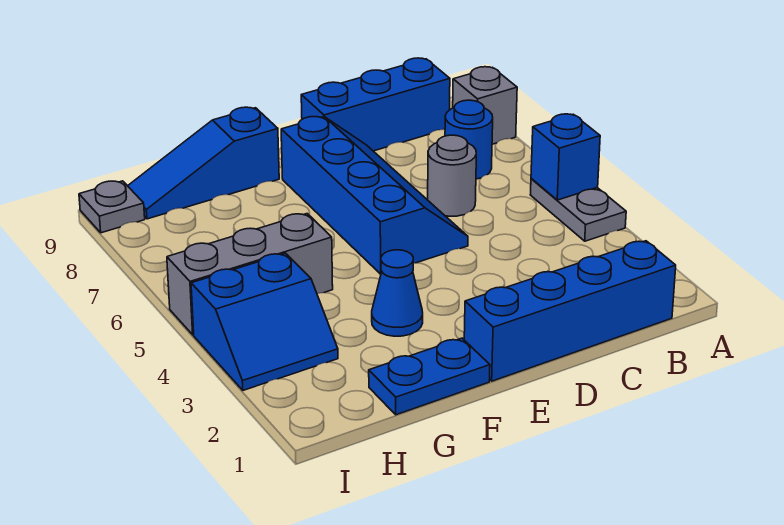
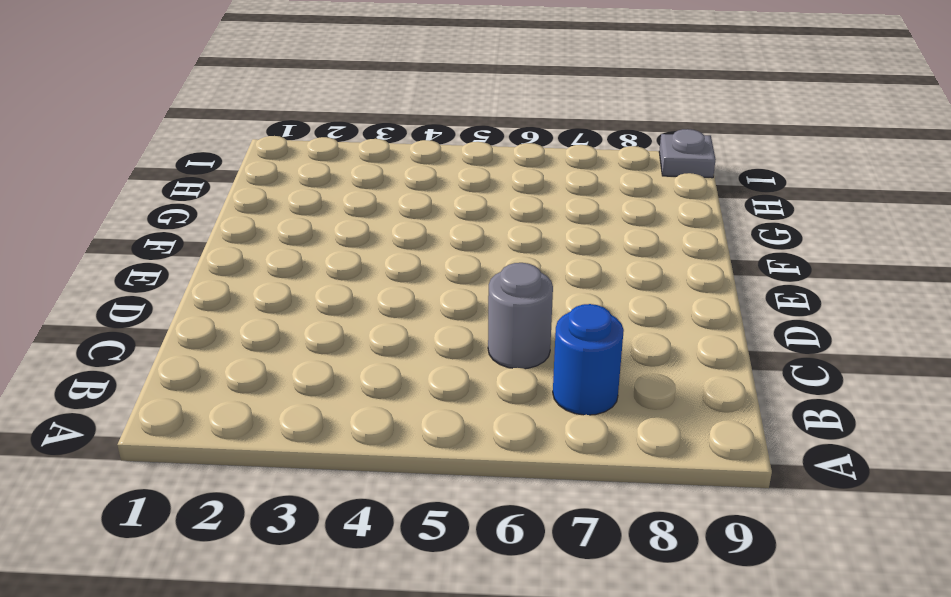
none -> grey plate A4:A5 level 1
none -> grey brick A8 level 1
none -> blue brick B1:E1 level 1

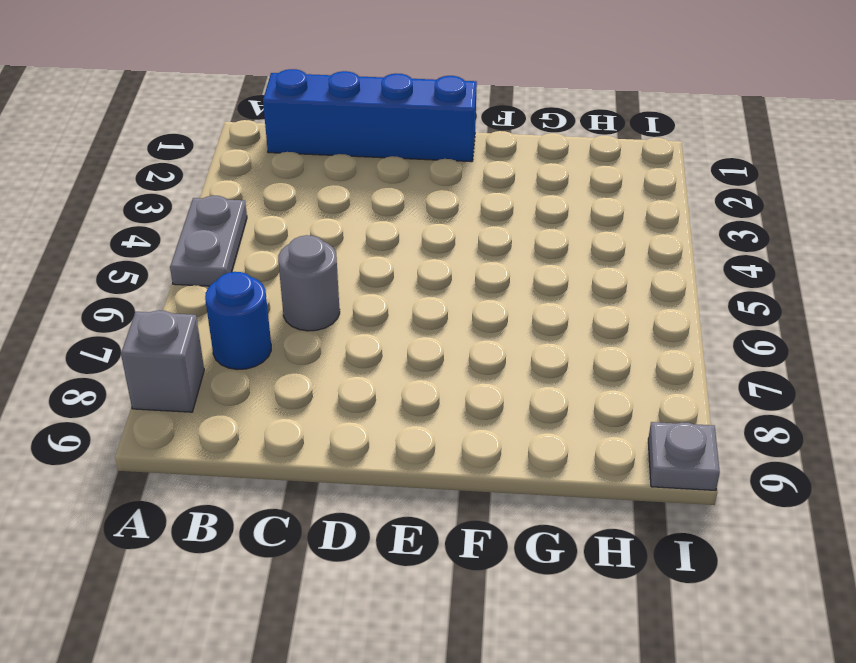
none -> blue brick B9:D9 level 1
none -> blue slope D5:E8 level 1 top E
none -> blue plate F1:G1 level 1

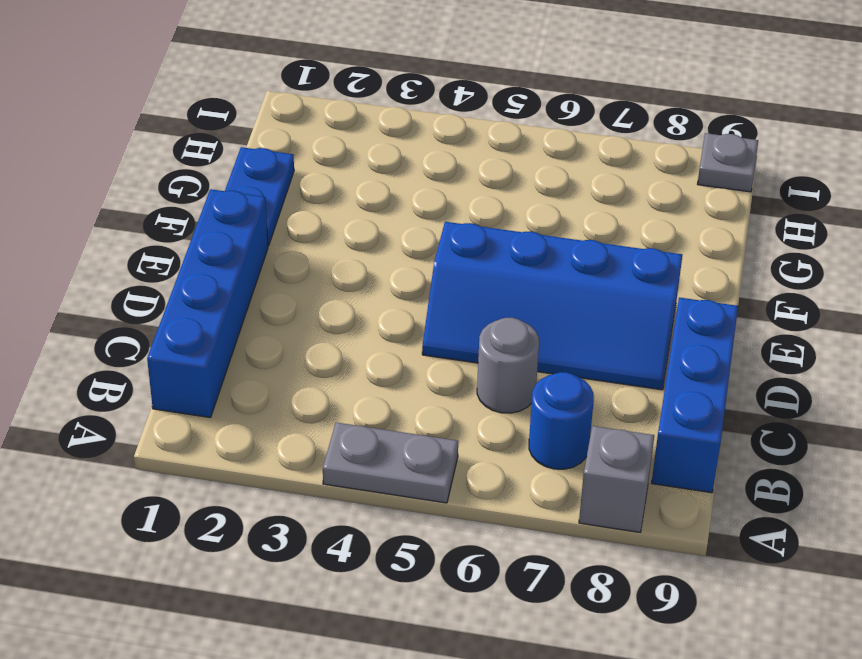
none -> blue cone F3 level 1
none -> blue slope F9:H9 level 1 top F
none -> grey brick G5:I5 level 1

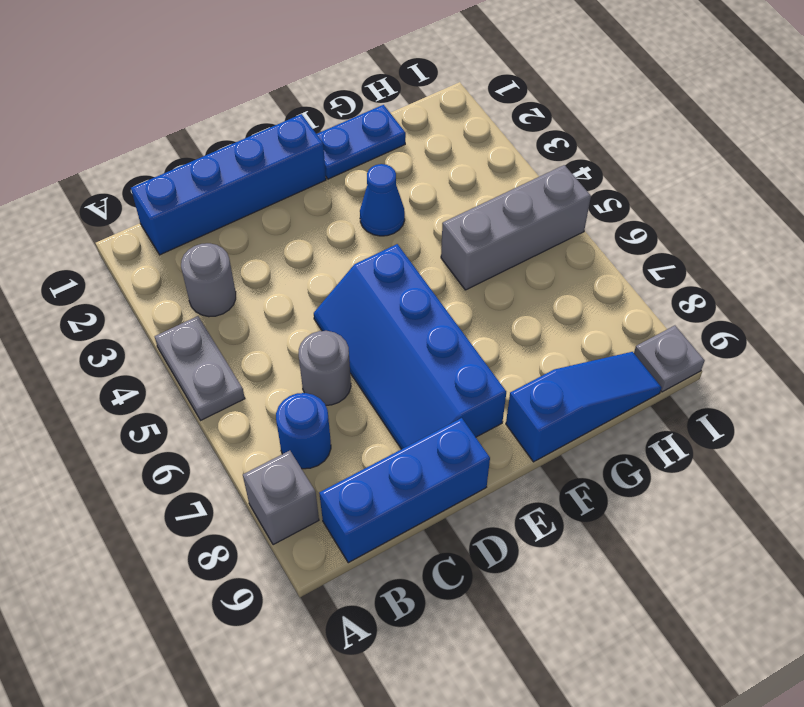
grey round brick B3 level 1 -> none
none -> blue slope H3:I4 level 1 top 4
none -> blue brick A5 level 2

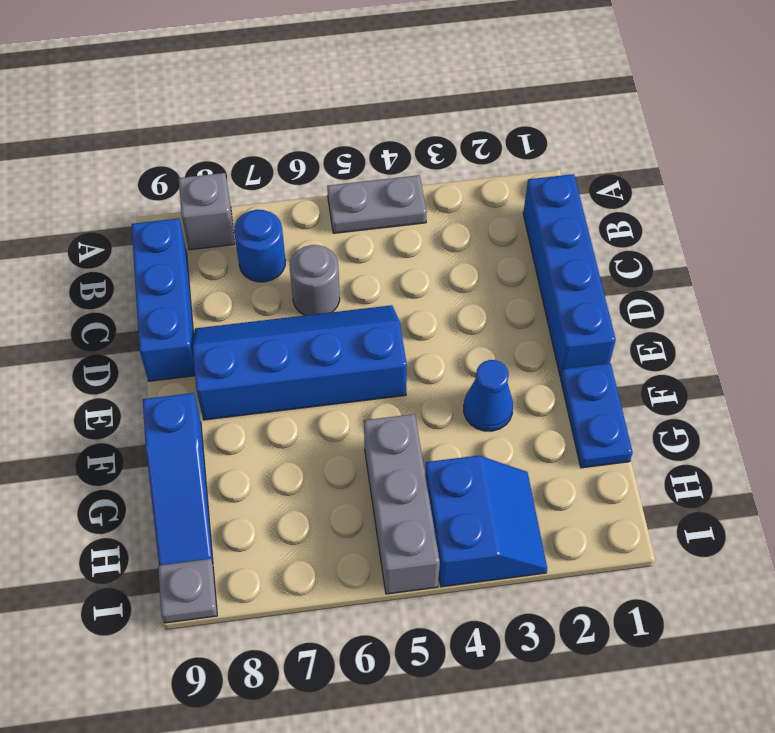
none -> blue brick A5 level 2

